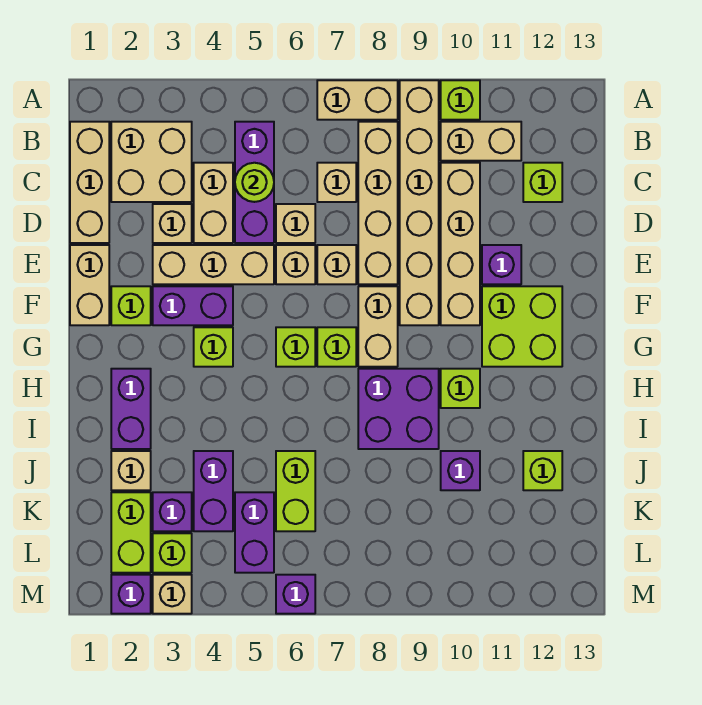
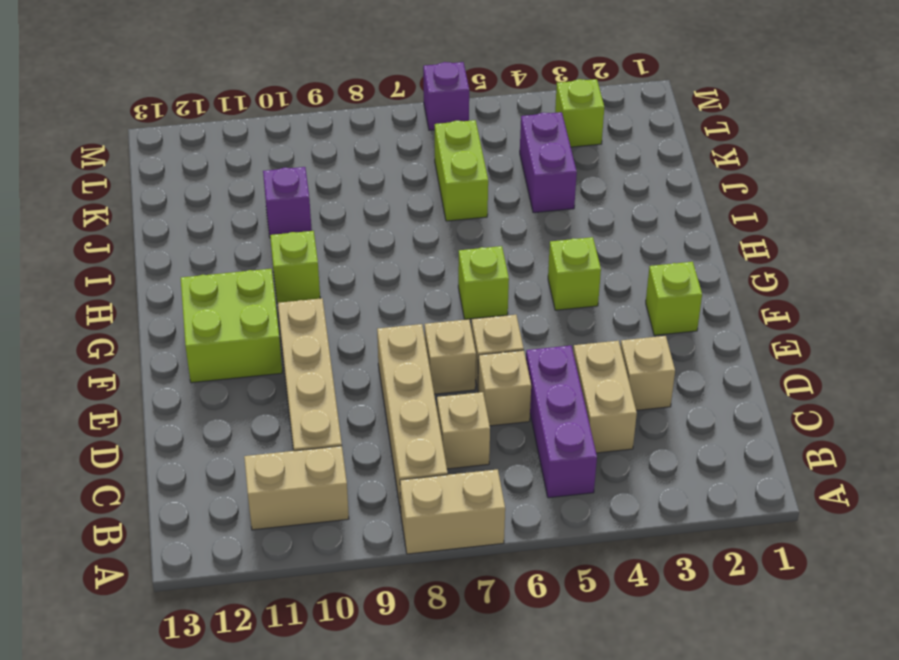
none -> tan brick A9:F9 level 1
none -> lime brick A10 level 1
none -> tan brick B1:D1 level 1
none -> tan brick B2:C3 level 1

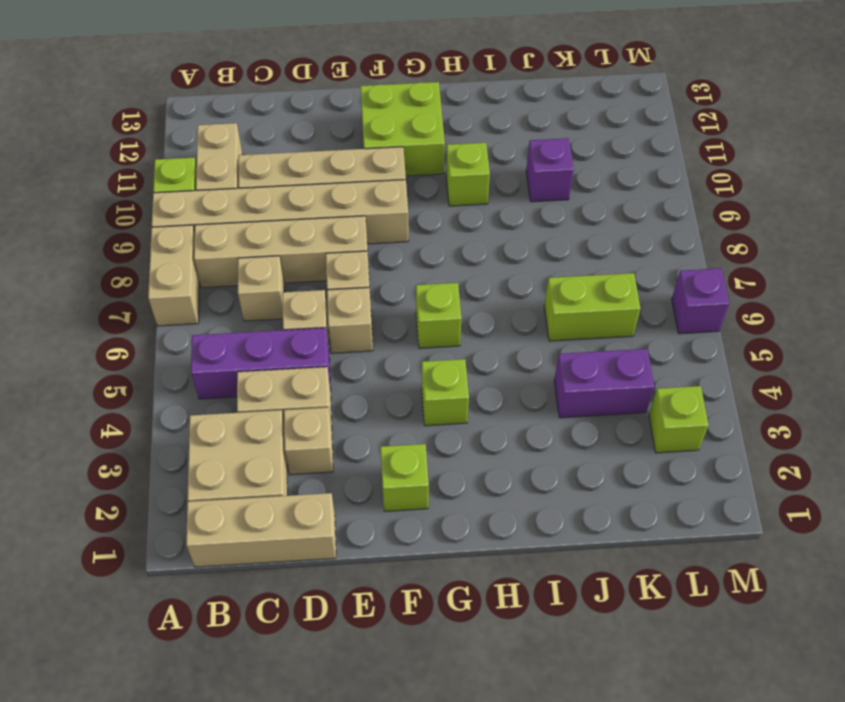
none -> lime brick C12 level 1
none -> tan brick E1:F1 level 1
none -> tan brick E3:E5 level 1
none -> purple brick E11 level 1

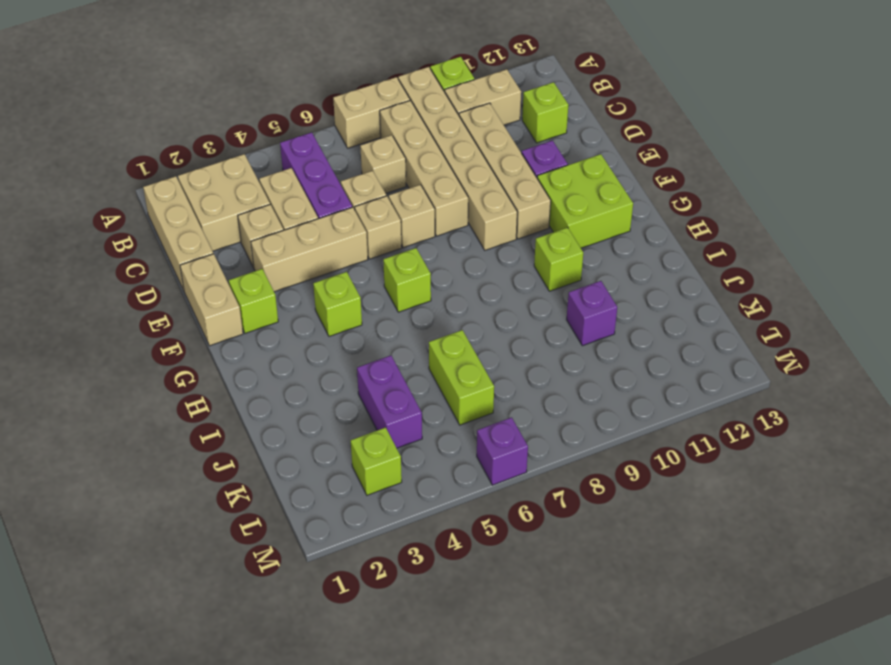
none -> purple brick F3:F4 level 1
none -> tan brick F8:G8 level 1
none -> lime brick G7 level 1
none -> purple brick H2:I2 level 1

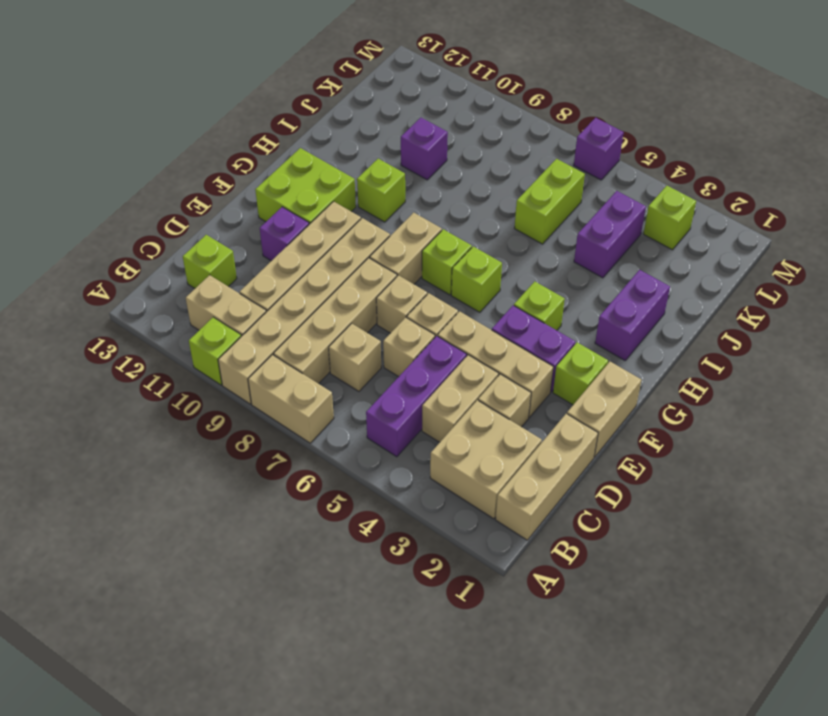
none -> purple brick H8:I9 level 1
none -> tan brick J2 level 1
none -> lime brick J12 level 1
none -> lime brick K2:L2 level 1

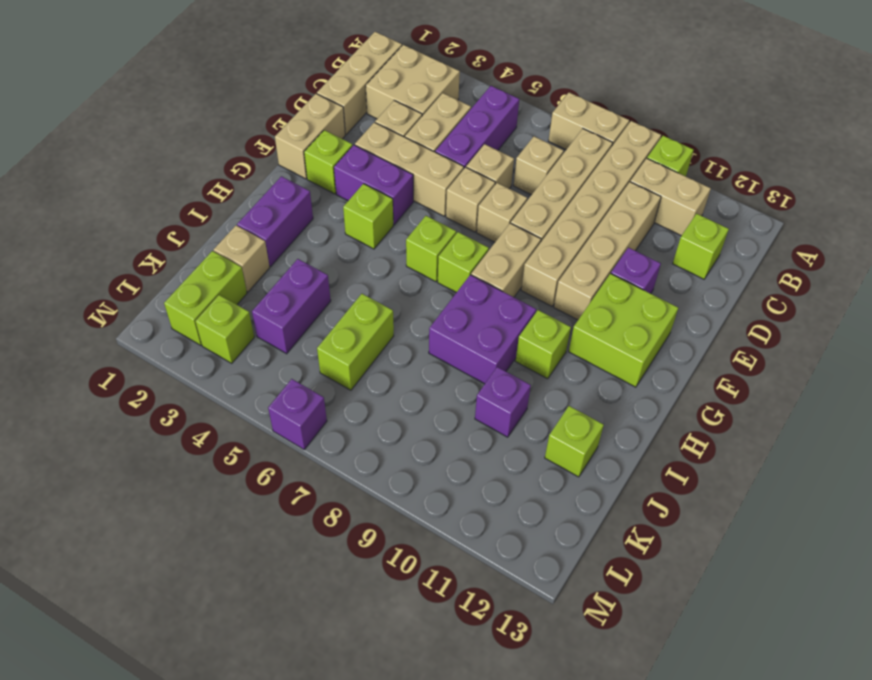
none -> purple brick K3 level 1
none -> purple brick K5:L5 level 1
none -> purple brick M2 level 1
none -> tan brick M3 level 1

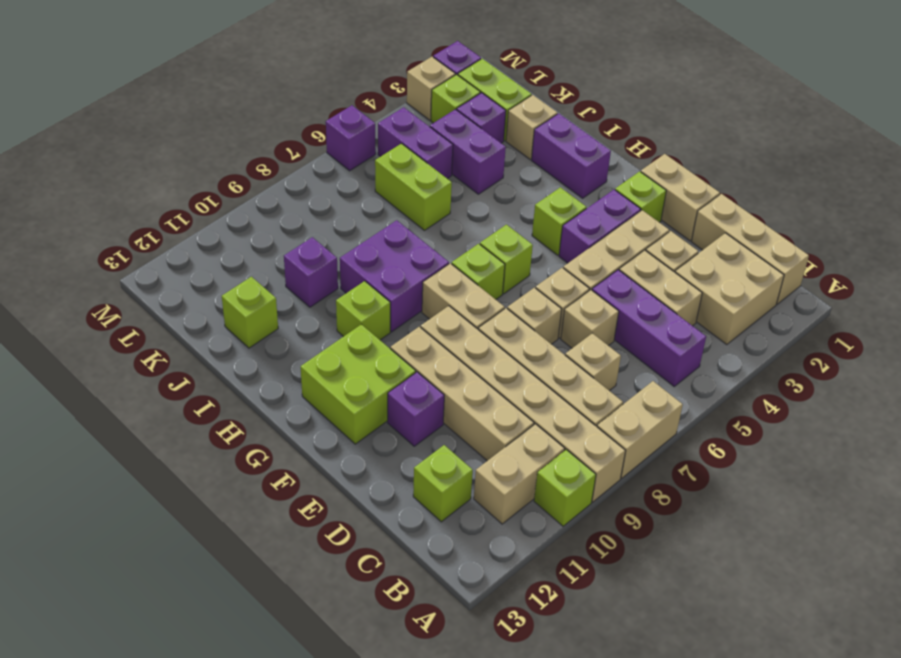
none -> lime round brick C5 level 2

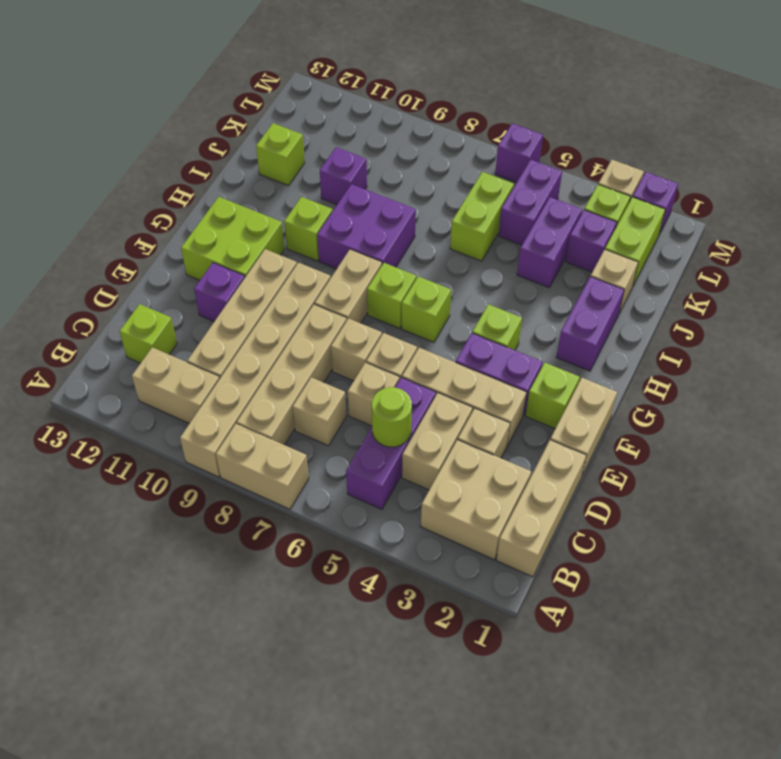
none -> lime brick A10 level 1

